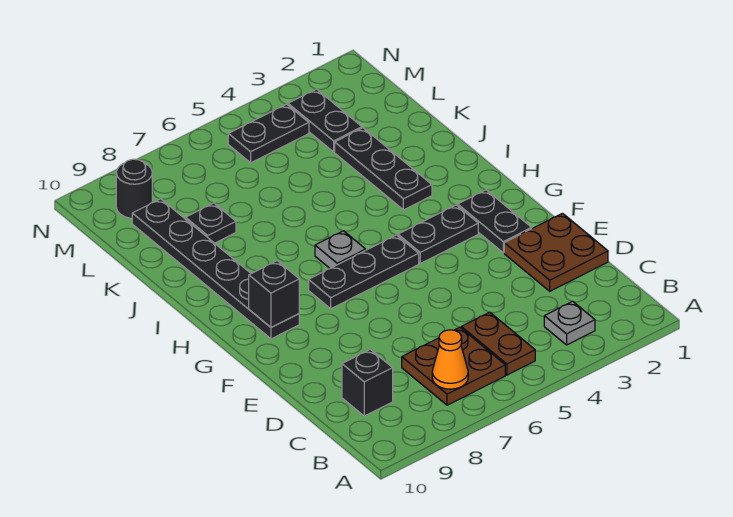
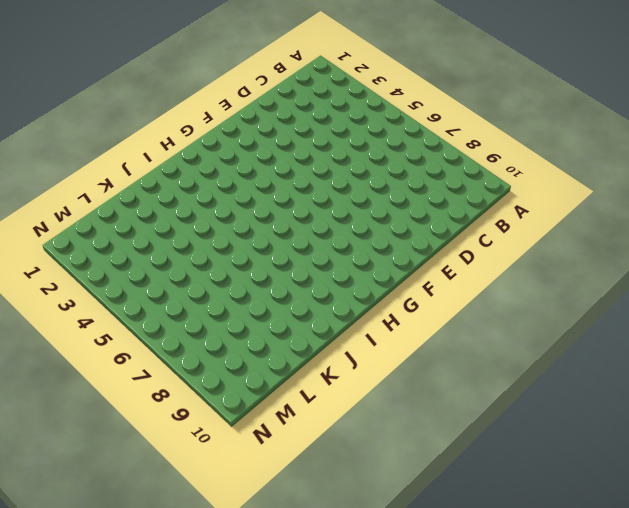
none -> grey plate B3 level 1
none -> brown plate B5:C5 level 1
none -> brown plate B6:C7 level 1

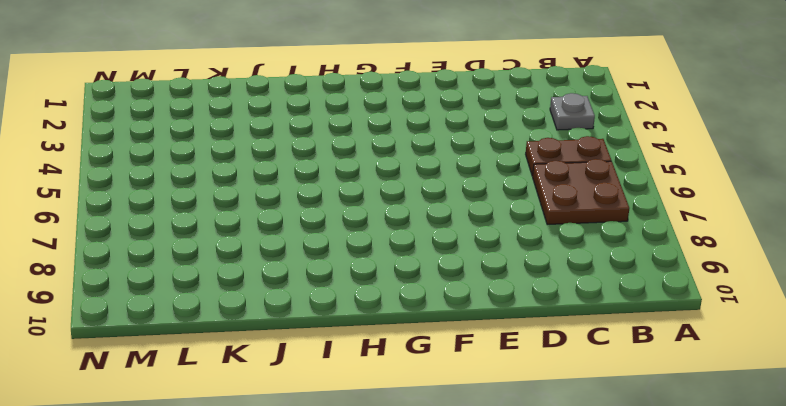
none -> black brick C9 level 1
none -> brown plate D1:E2 level 1
none -> black plate F2:G2 level 1

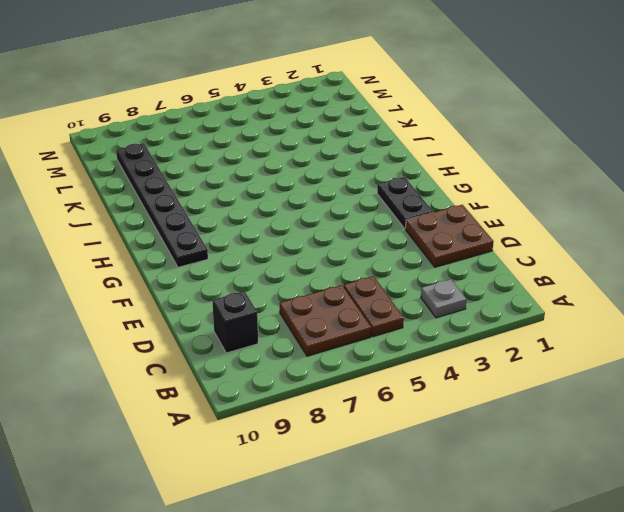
none -> black plate G3:G4 level 1
none -> black plate G5:G7 level 1
none -> grey plate H6 level 1

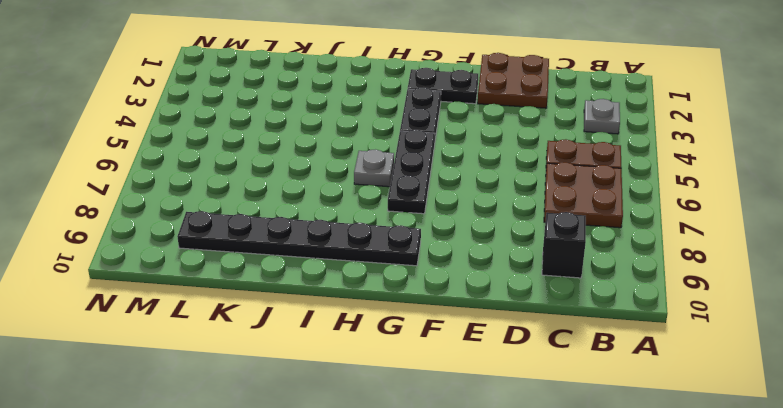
none -> black plate I3:K3 level 1
none -> black plate K8 level 1
none -> black plate L3:M3 level 1

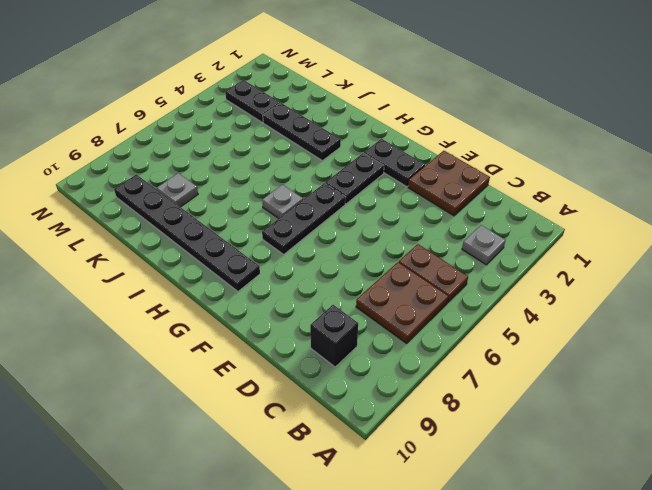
grey plate K8 level 1 -> black plate K8 level 1
none -> black plate M4:M5 level 1
none -> black round brick M9 level 1
none -> orange cone B7 level 2

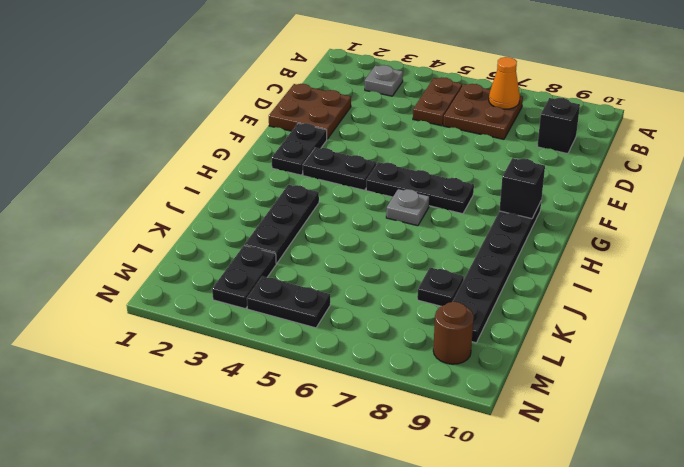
brown round brick M9 level 1 -> black round brick M9 level 1

